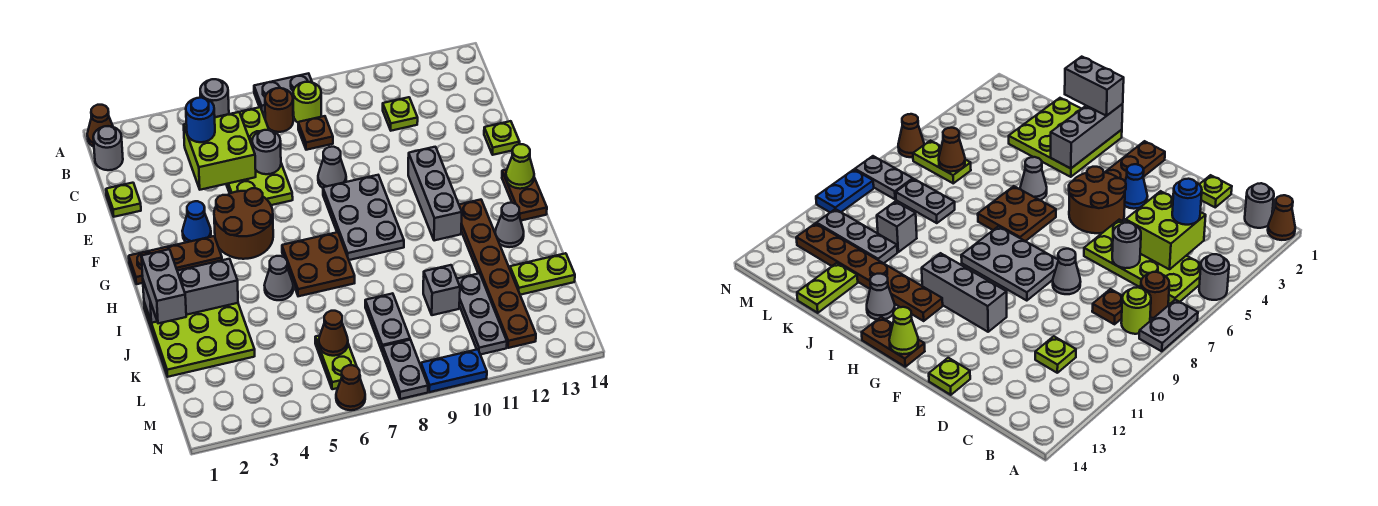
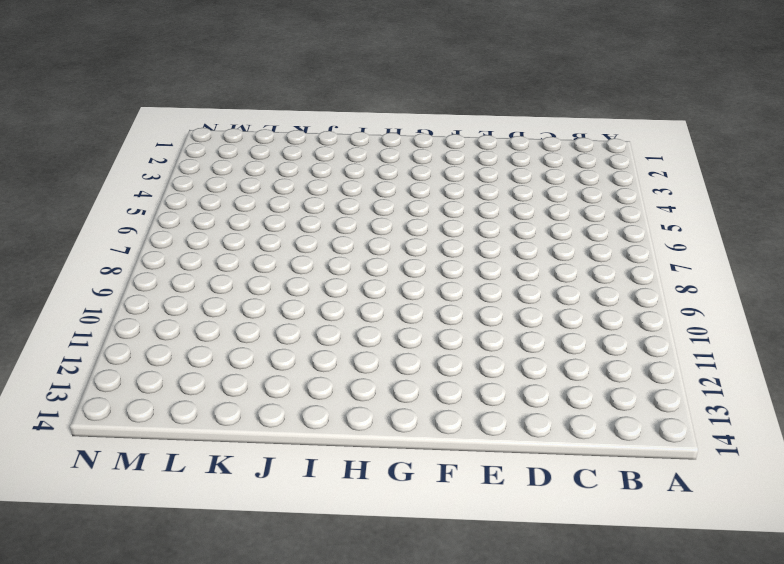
none -> brown cone A1 level 1
none -> grey round brick A5 level 1
none -> grey plate A7:A8 level 1
none -> grey round brick B1 level 1

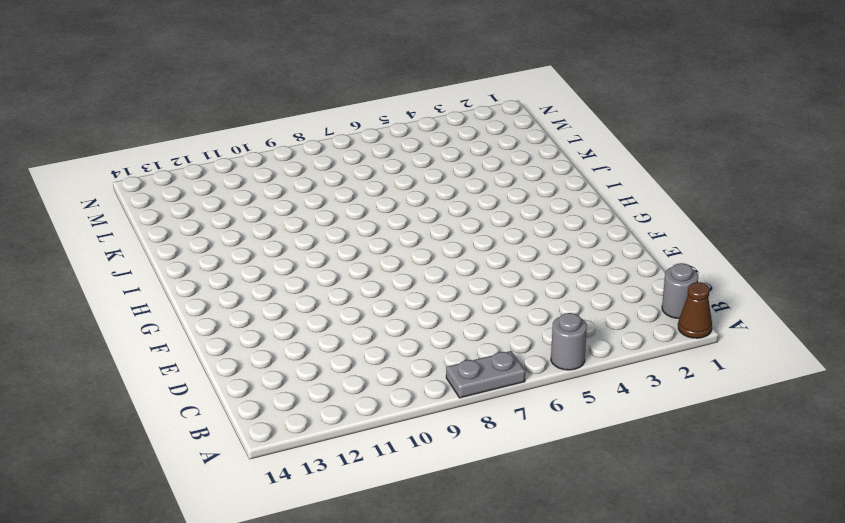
none -> lime plate B5:E6 level 1
none -> brown round brick B7 level 1
none -> lime round brick B8 level 1
none -> brown plate C8 level 1

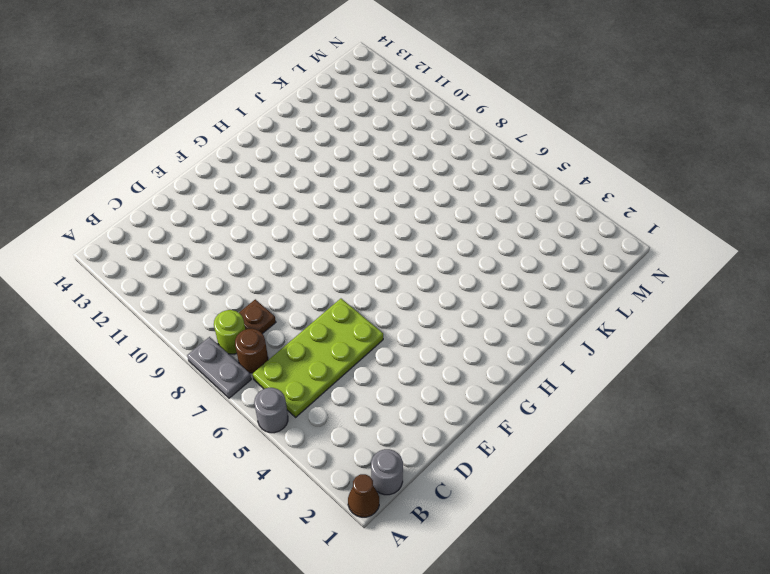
none -> lime plate C11 level 1
none -> lime plate D1 level 1
none -> grey cone E8 level 1
none -> lime plate E14 level 1

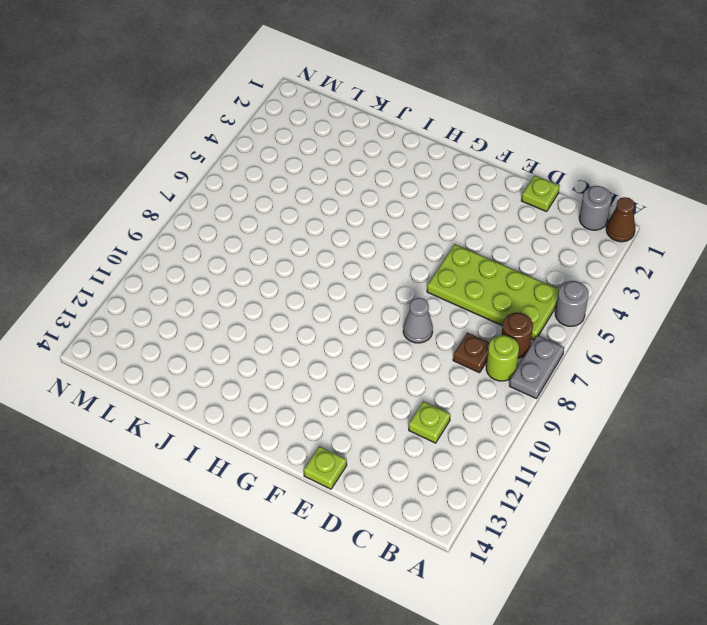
none -> blue cone F3 level 1
none -> brown round brick F4:G5 level 1
none -> grey plate F8:H9 level 1
none -> grey brick F11:H11 level 1

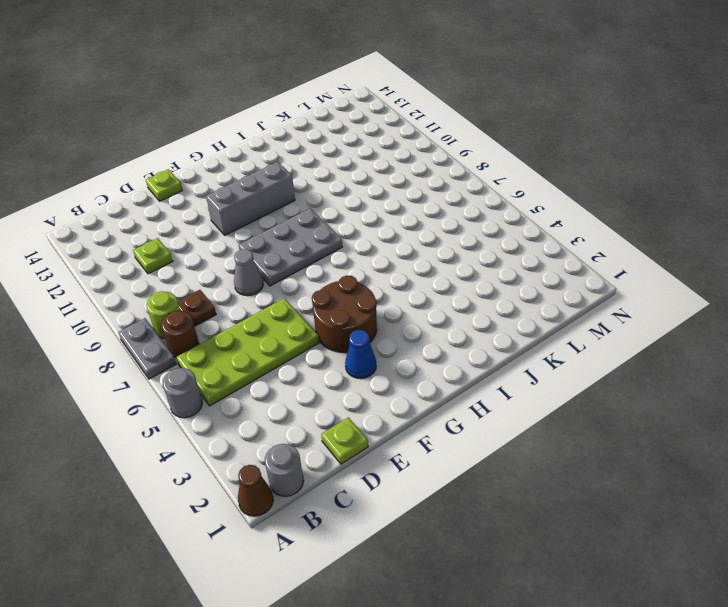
none -> brown plate G1:G3 level 1
none -> brown plate G14:H14 level 1
none -> brown plate H6:I7 level 1
none -> brown plate H12:M12 level 1

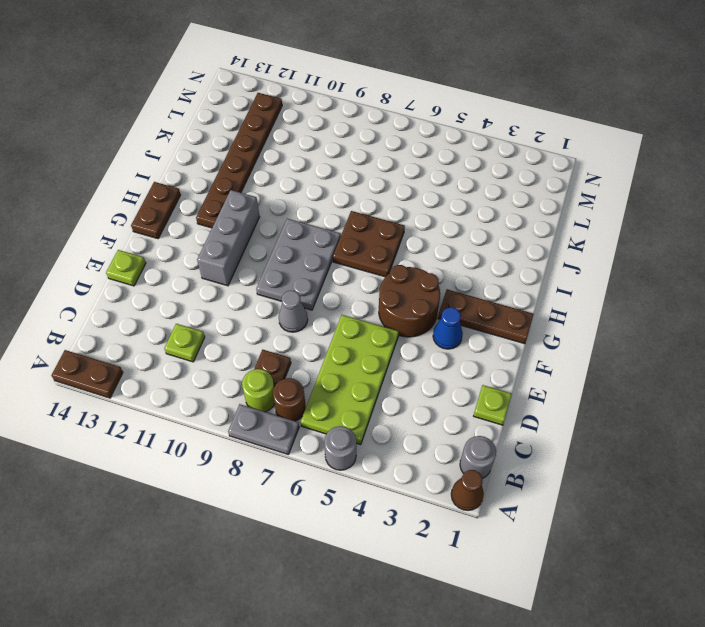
brown plate A13:A14 level 1 -> none
none -> lime plate I1:K3 level 1
none -> grey cone I5 level 1
none -> grey cone I13 level 1
none -> grey plate K8:L8 level 1

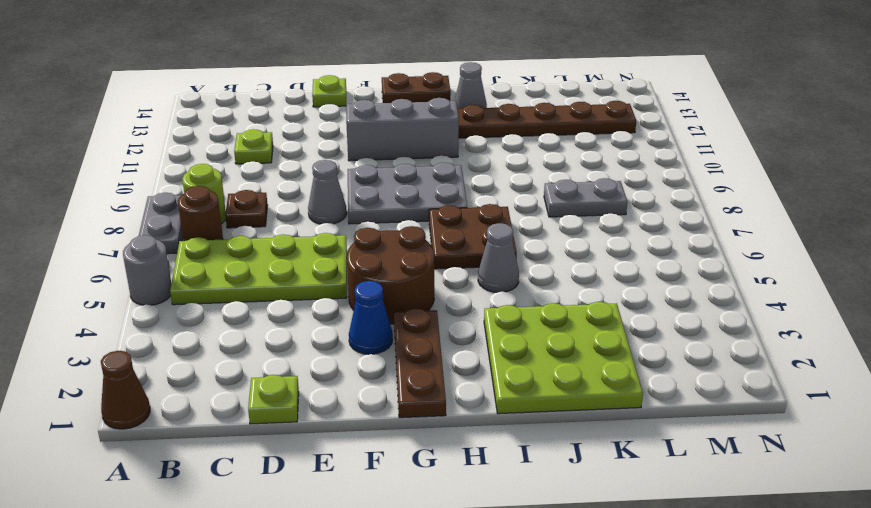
none -> grey round brick B1 level 1
none -> grey brick K10 level 1
none -> grey plate K11:M11 level 1
none -> lime plate K13:K14 level 1

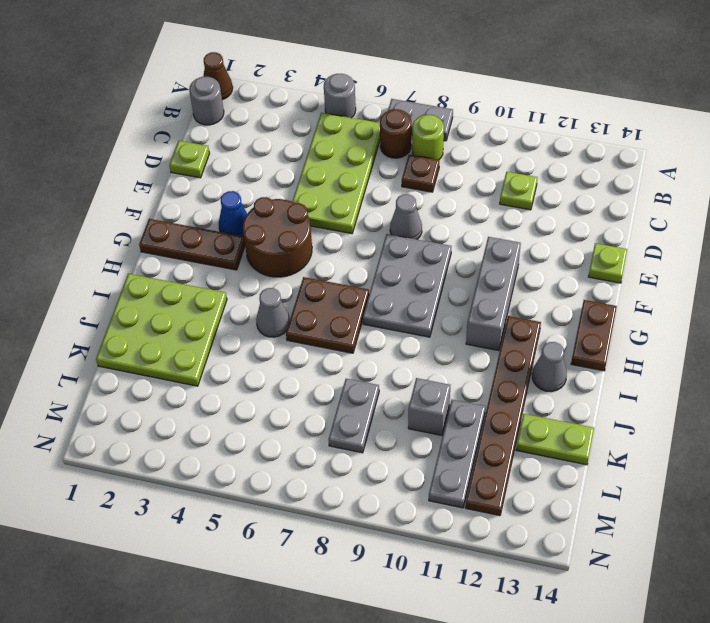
none -> lime plate L6:M6 level 1
none -> grey plate M8:N8 level 1
none -> brown cone N6 level 1
none -> blue plate N9:N10 level 1

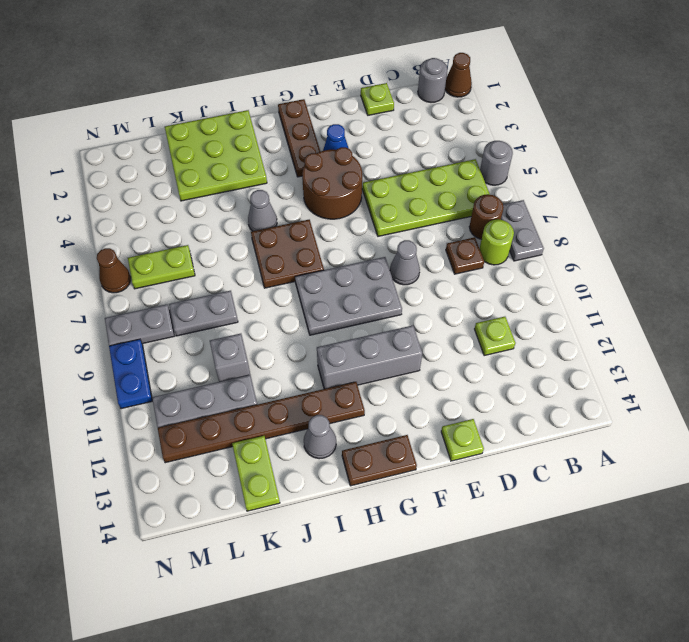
none -> lime brick C4:D5 level 2
none -> grey round brick D6 level 2
none -> lime cone G14 level 2
none -> grey brick I1:I3 level 2

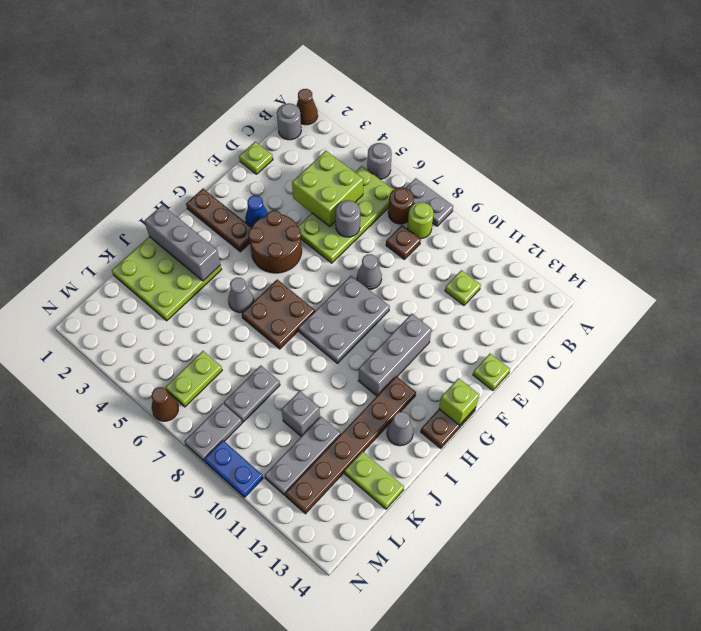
lime brick G14 level 2 -> lime cone G14 level 2
none -> brown cone L6 level 2
none -> blue round brick C4 level 3
none -> grey brick I1:J1 level 3

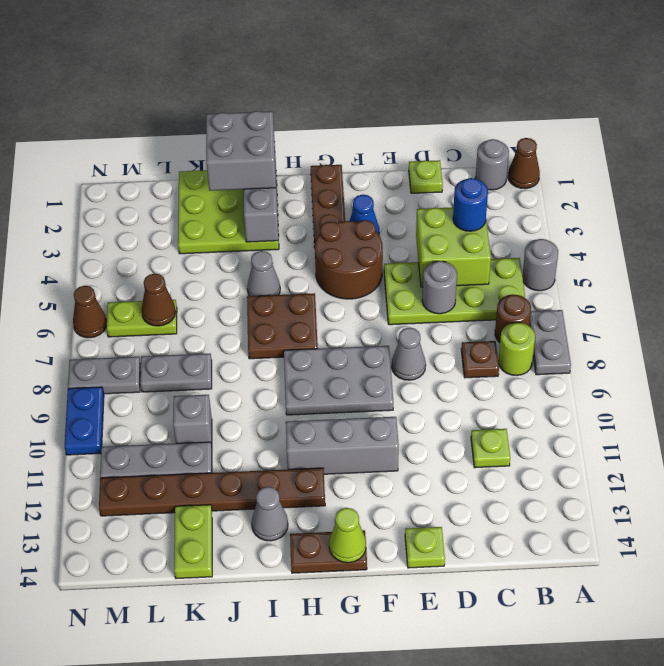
grey brick I1:J2 level 3 -> grey brick I1:J1 level 3

